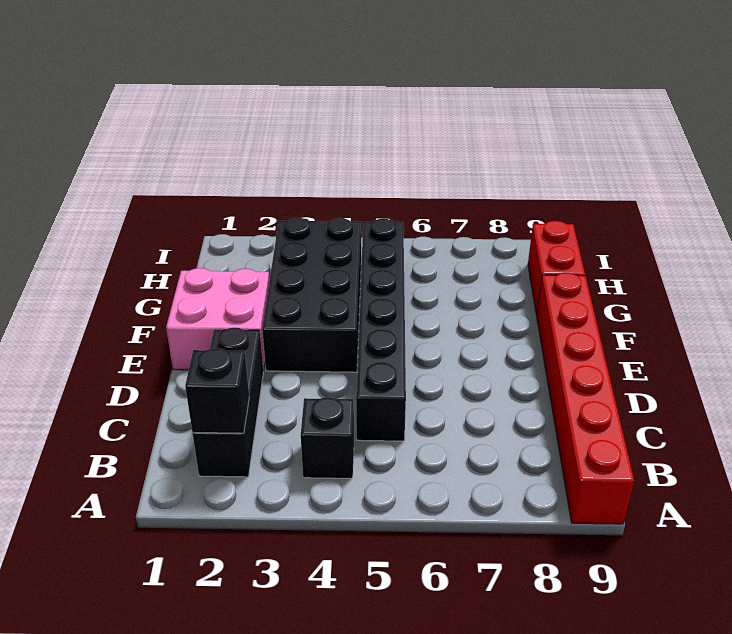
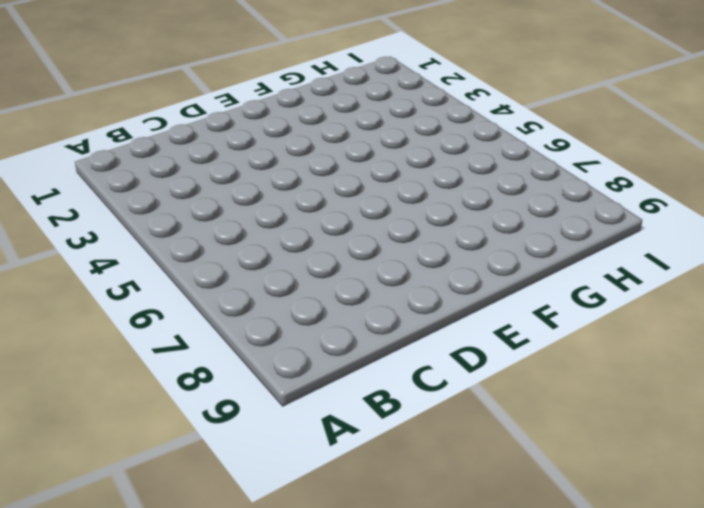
none -> red brick A9:F9 level 1
none -> black brick B2:D2 level 1

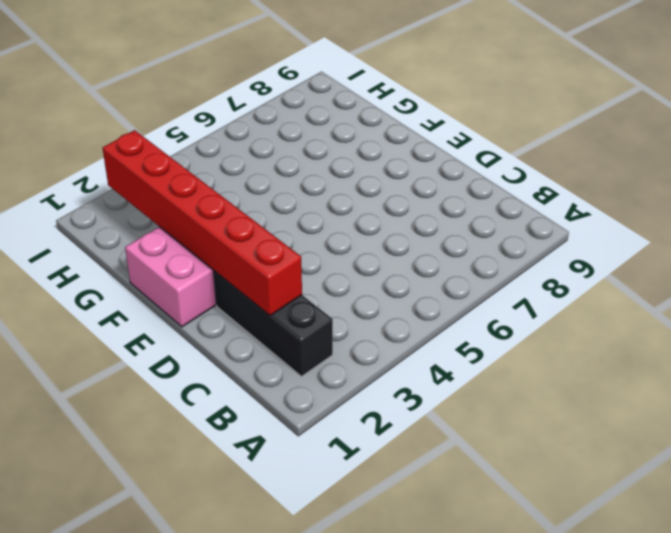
red brick C2:H2 level 2 -> red brick A9:F9 level 1
none -> black brick B4 level 1
none -> black brick C5:H5 level 1

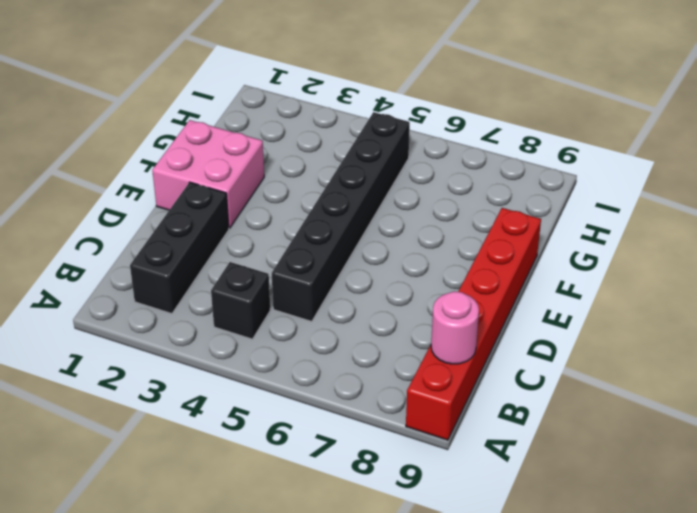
pink round brick B9 level 2 -> none
none -> black brick E3:H4 level 1
none -> red brick G9:H9 level 1

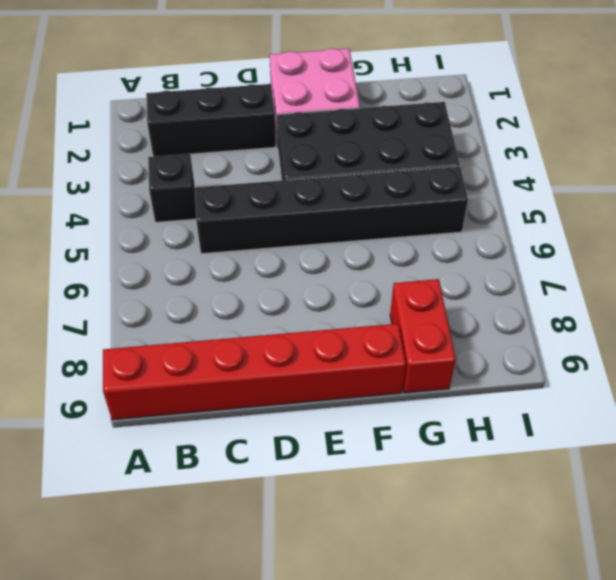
red brick G8:G9 level 1 -> red brick G9:H9 level 1
none -> black brick B2 level 2

